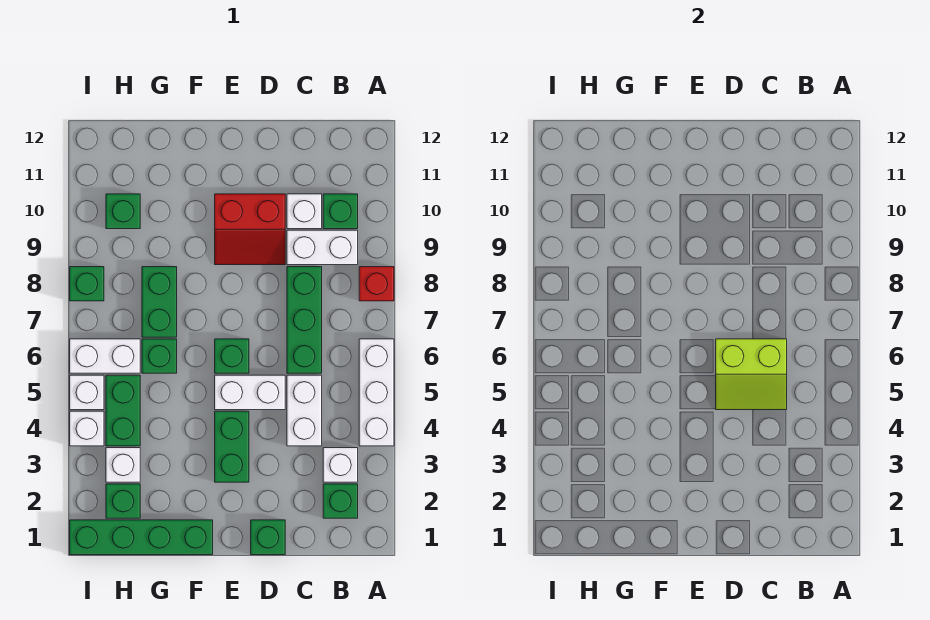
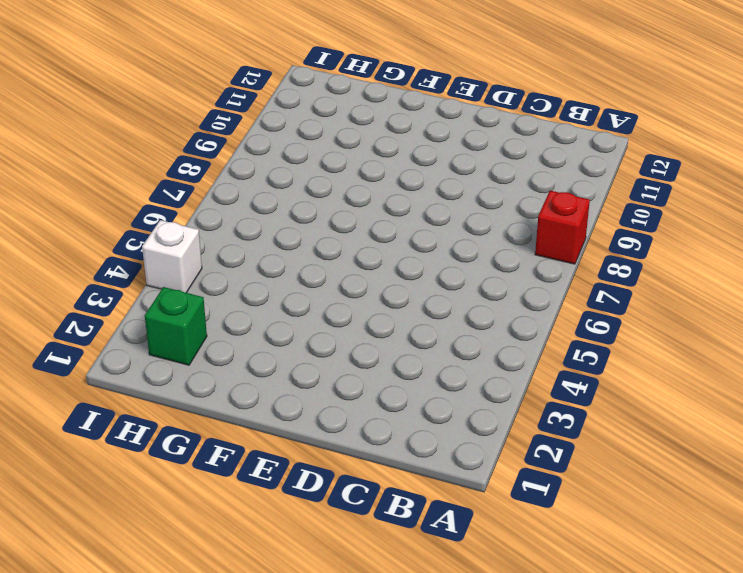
none -> white brick A4:A6 level 1
none -> green brick B2 level 1
none -> white brick B3 level 1

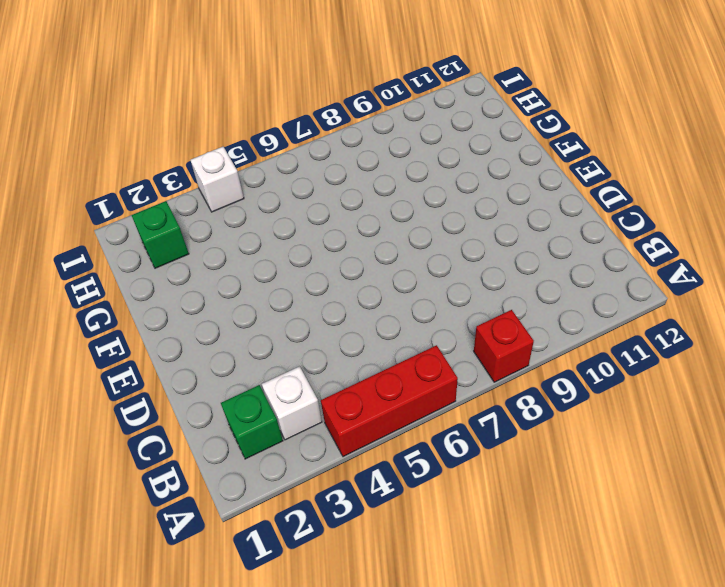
red brick A4:A6 level 1 -> white brick A4:A6 level 1
none -> white brick B9:C9 level 1
none -> green brick B10 level 1
none -> white brick C4:C5 level 1

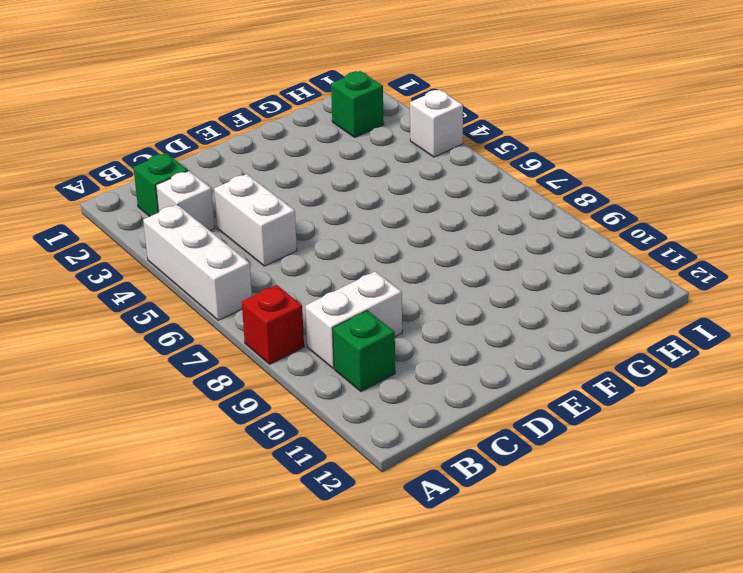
none -> green brick C6:C8 level 1
none -> white brick C10 level 1
none -> green brick D1 level 1

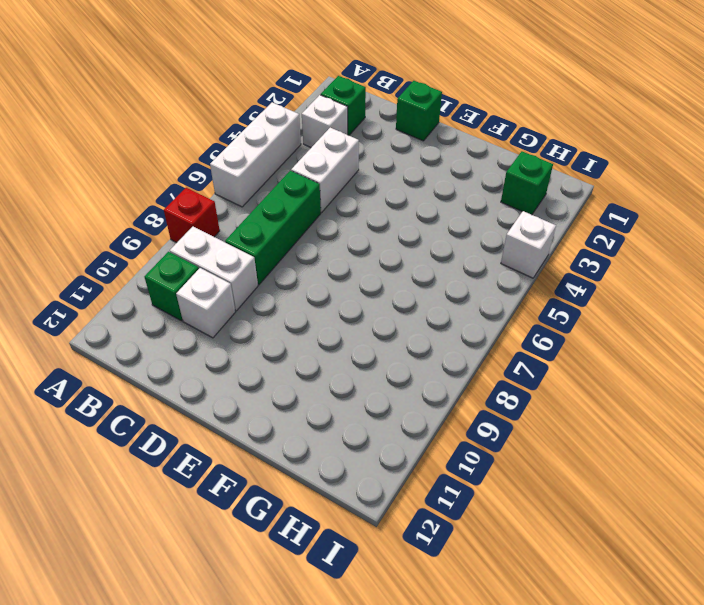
none -> white brick D5:E5 level 1
none -> red slope D9:E10 level 1 top 10
none -> green brick E3:E4 level 1

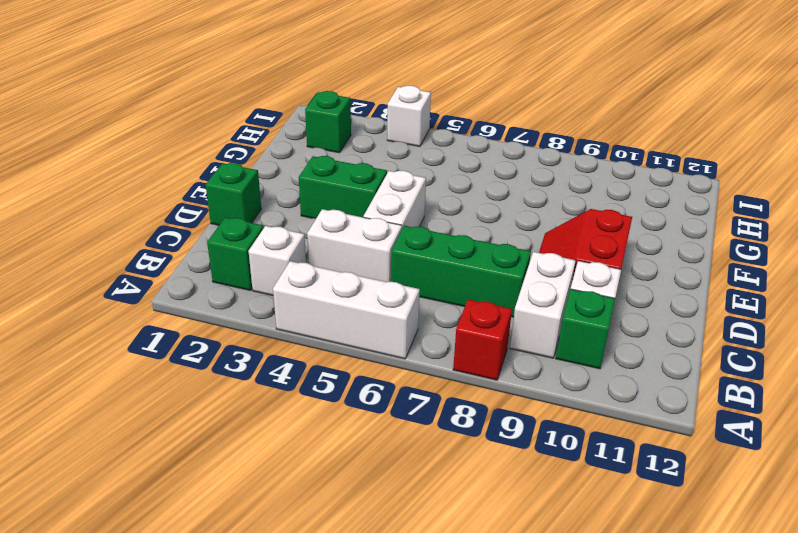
none -> green brick E6 level 1
none -> green brick F1:I1 level 1
none -> green brick G6 level 1

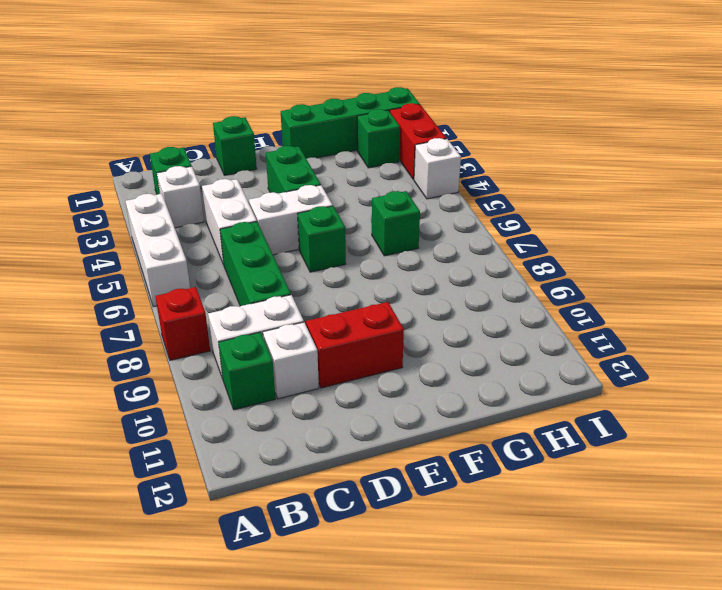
red brick I2:I3 level 1 -> none
none -> green brick G7:G8 level 1
none -> white brick H3 level 1
none -> green brick H4:H5 level 1

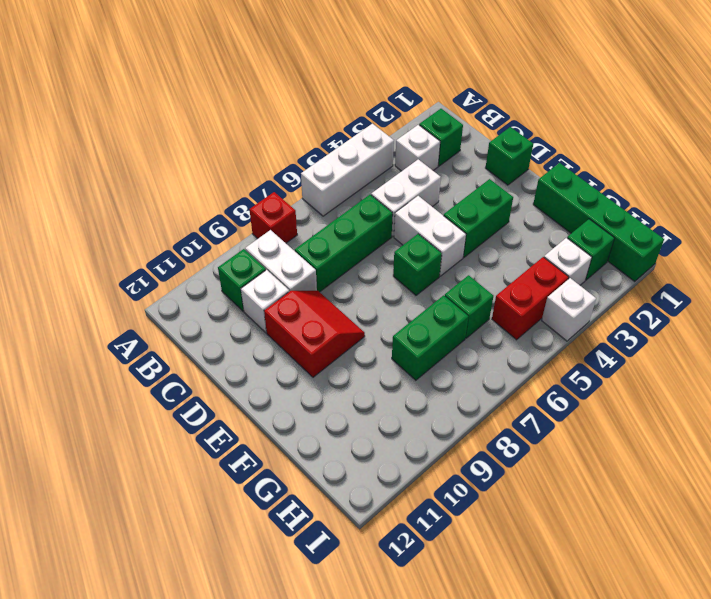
red brick H4:H5 level 1 -> green brick H4:H5 level 1
none -> white brick H6:I6 level 1
none -> green brick H10 level 1
none -> white brick I5 level 1

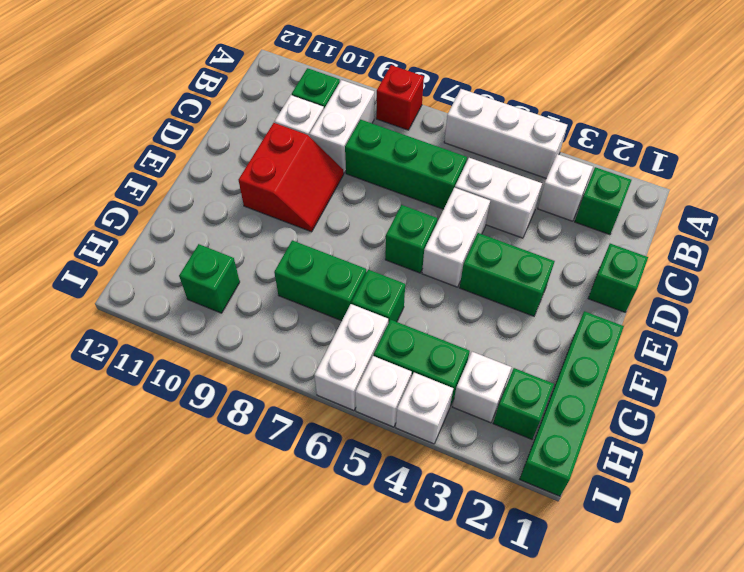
none -> green brick I8 level 1
none -> lime slope C5:D6 level 2 top 6

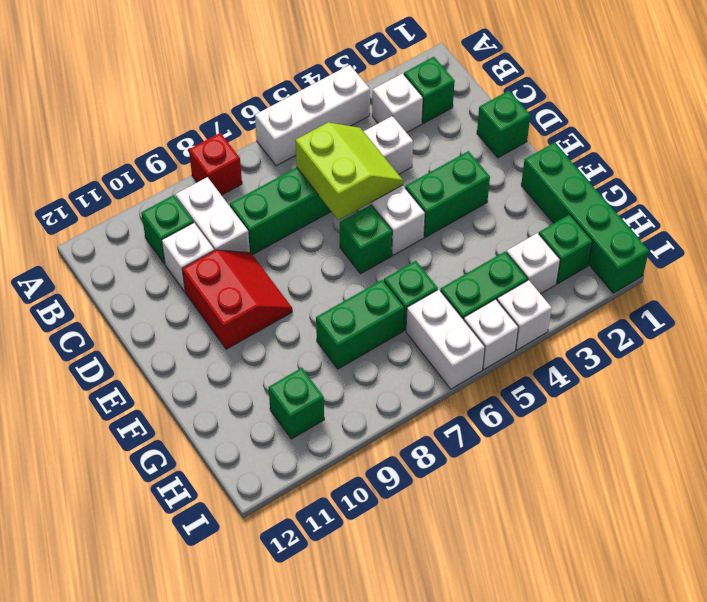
none -> green brick I8 level 1

